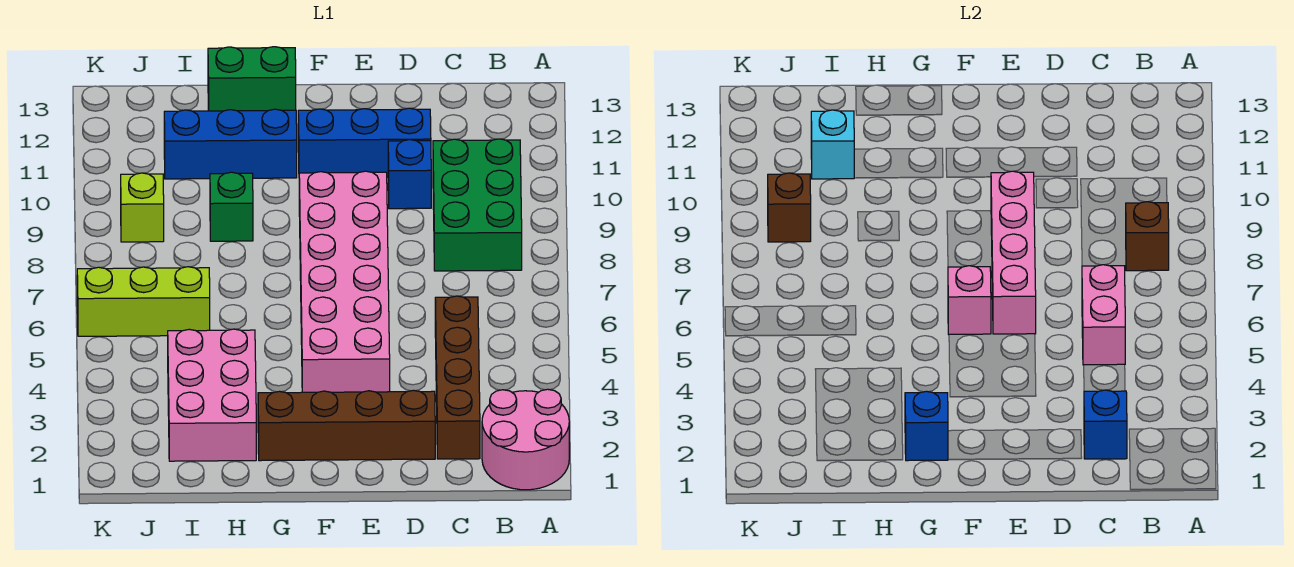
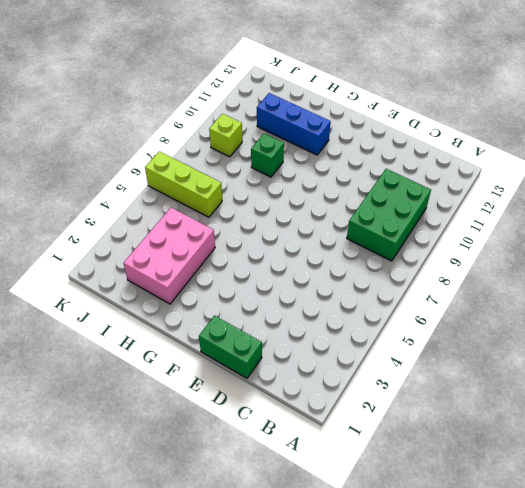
green brick D1:E1 level 1 -> green brick G13:H13 level 1
none -> pink round brick A1:B2 level 1
none -> brown brick C2:C5 level 1
none -> brown brick D2:G2 level 1

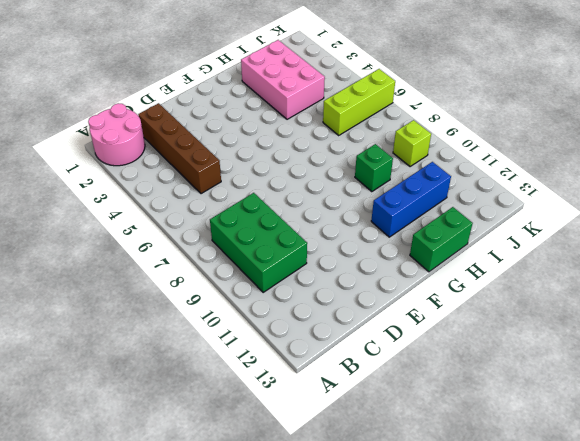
none -> brown brick D2:G2 level 1
none -> blue brick D10 level 1
none -> blue brick D11:F11 level 1

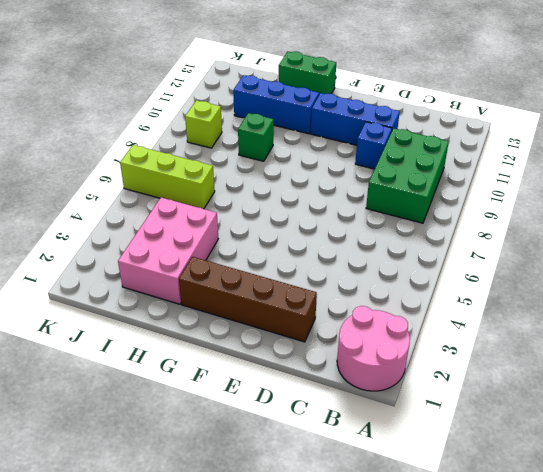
none -> brown brick C2:C5 level 1
none -> pink brick E4:F9 level 1
none -> brown brick B8 level 2

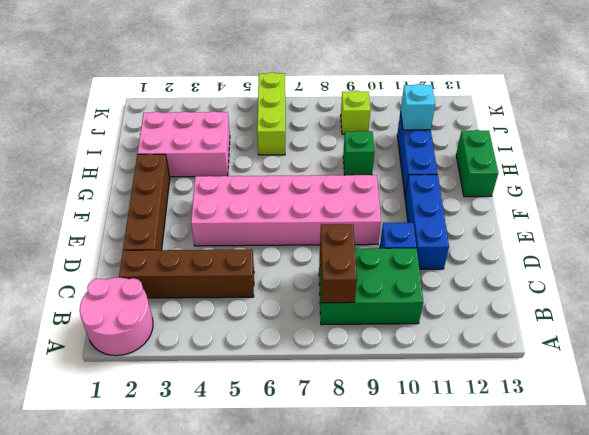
brown brick B8:C8 level 2 -> brown brick B8 level 2
none -> blue brick C2 level 2
none -> pink brick C5:C6 level 2
none -> pink brick E6:E9 level 2

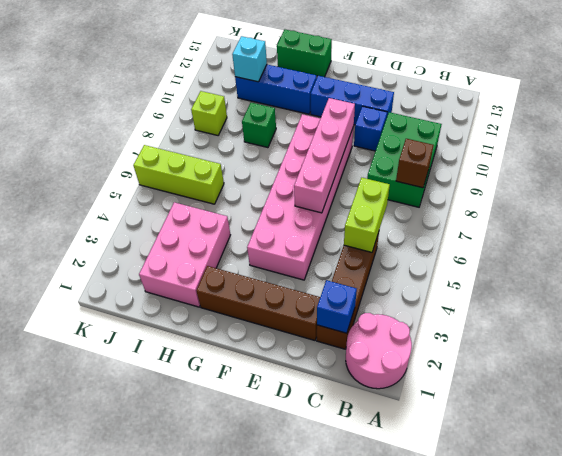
lime brick C5:C6 level 2 -> pink brick C5:C6 level 2
none -> pink brick F6 level 2
none -> blue brick G2 level 2
none -> brown brick J9 level 2

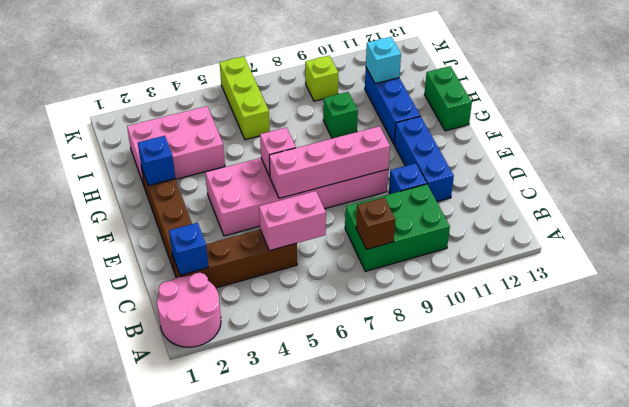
none -> brown brick J9 level 2

